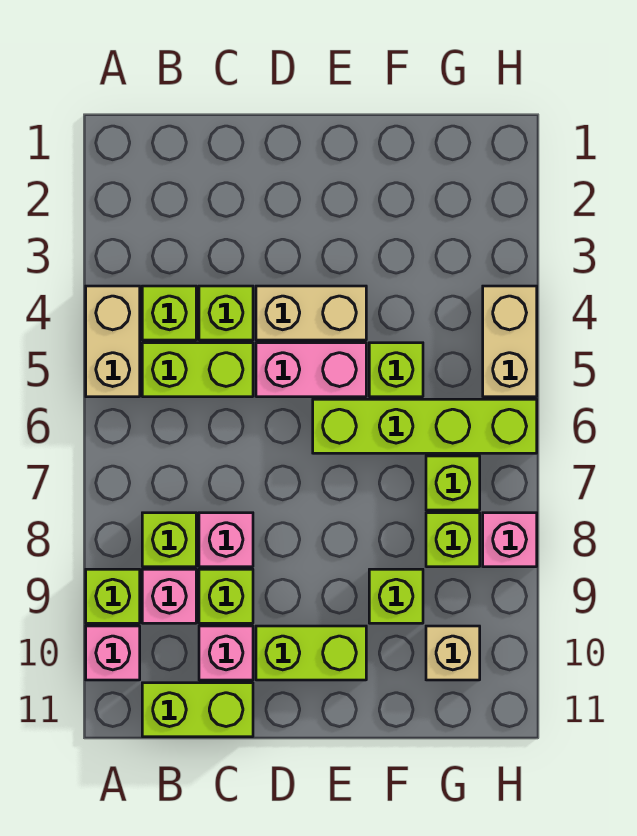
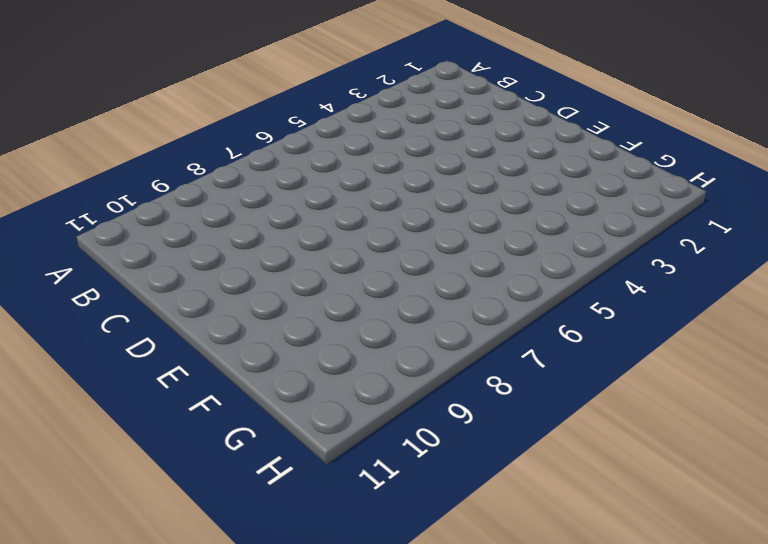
none -> tan brick A4:A5 level 1
none -> lime brick A9 level 1
none -> pink brick A10 level 1

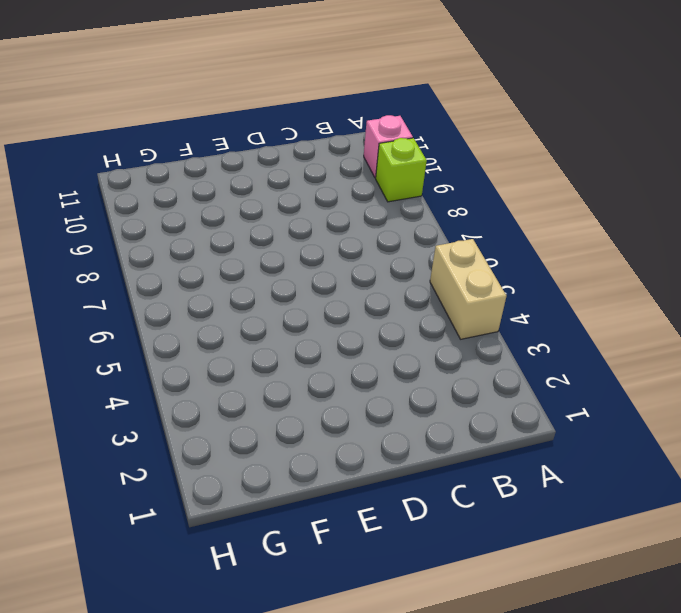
none -> lime brick B4 level 1
none -> lime brick B5:C5 level 1
none -> lime brick B8 level 1

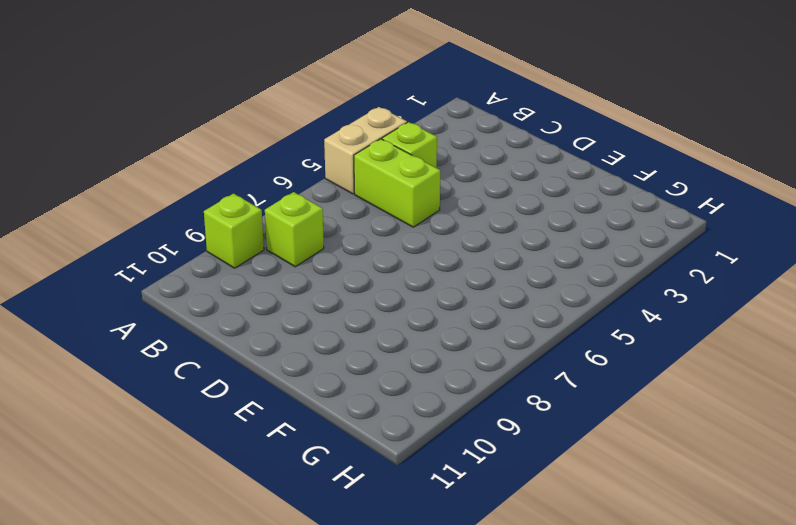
none -> pink brick A10 level 1
none -> pink brick B9 level 1
none -> lime brick B11:C11 level 1

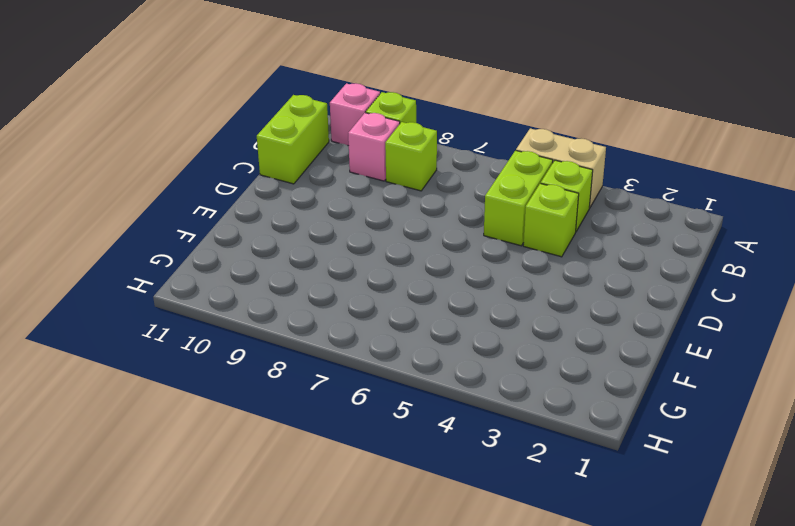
none -> pink brick C8 level 1
none -> lime brick C9 level 1
none -> pink brick C10 level 1

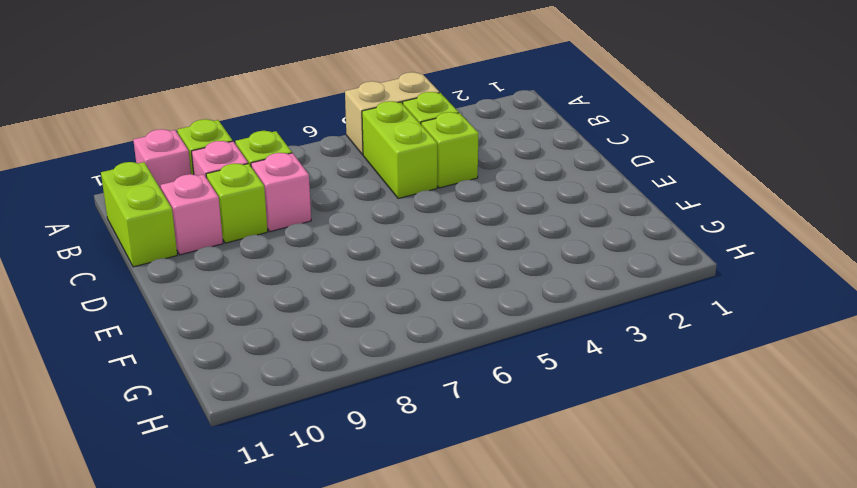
none -> tan brick D4:E4 level 1
none -> pink brick D5:E5 level 1
none -> lime brick D10:E10 level 1

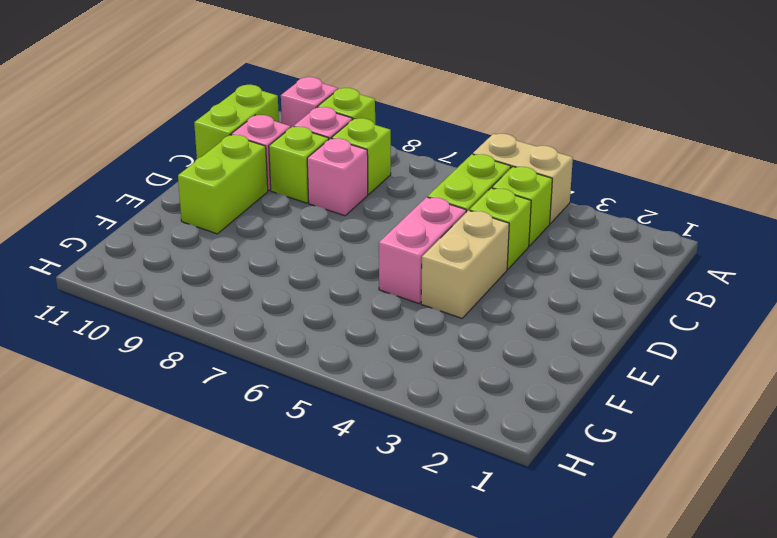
none -> lime brick E6:H6 level 1
none -> lime brick F5 level 1
none -> lime brick F9 level 1

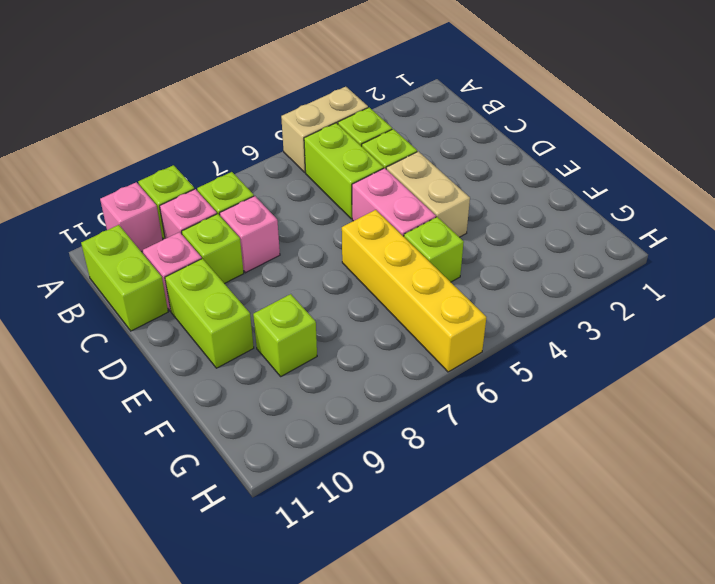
yellow brick E6:H6 level 1 -> lime brick E6:H6 level 1
none -> lime brick G7 level 1
none -> lime brick G8 level 1
none -> tan brick G10 level 1

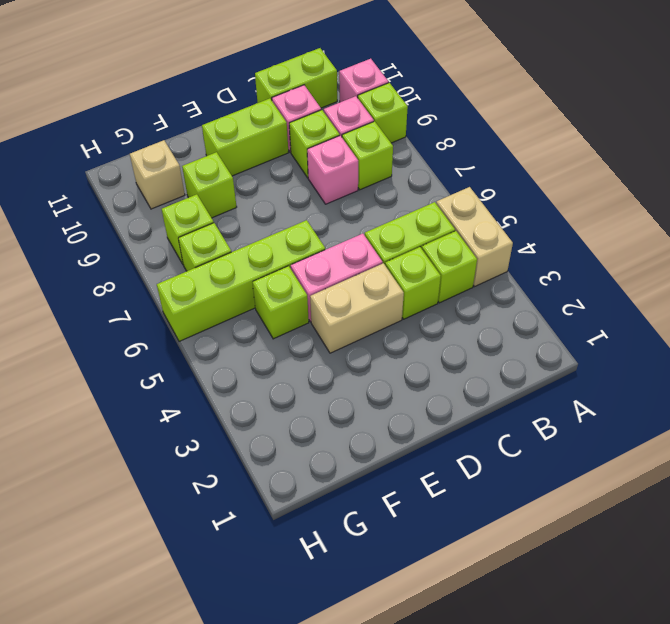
none -> tan brick H4:H5 level 1
none -> pink brick H8 level 1

